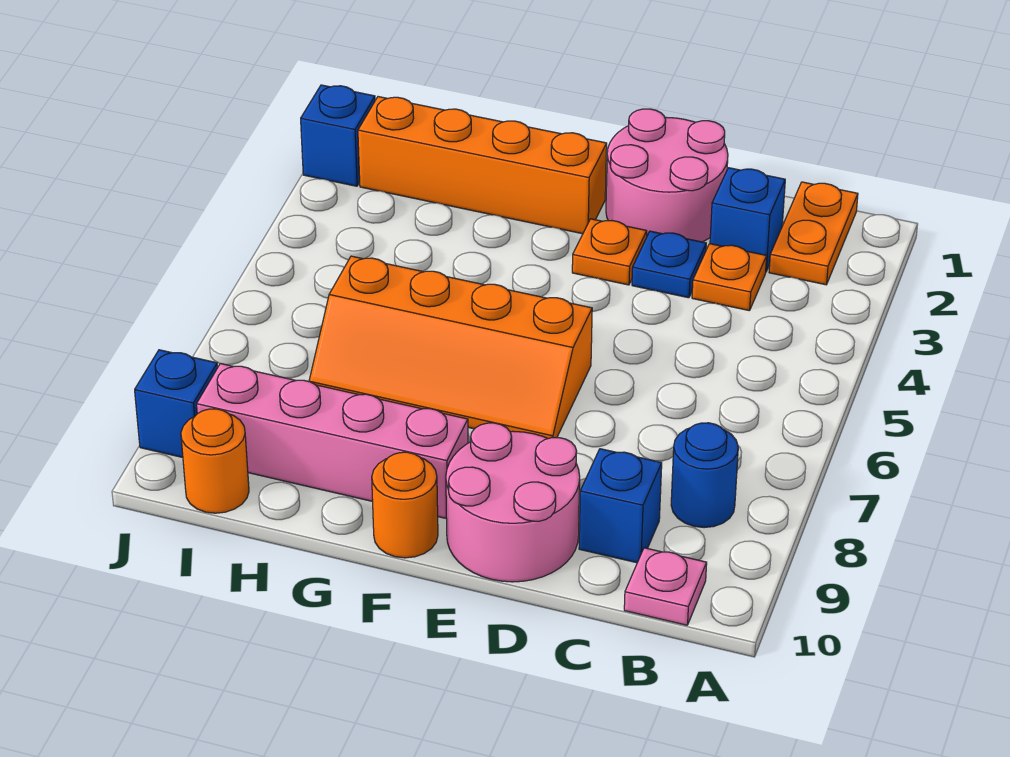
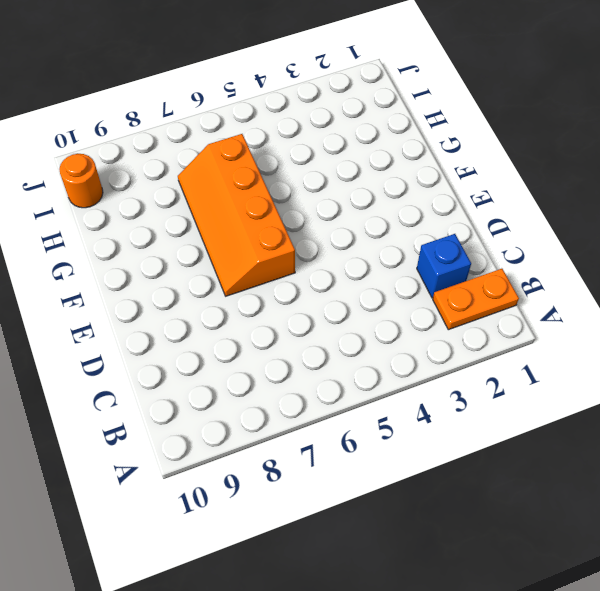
none -> blue round brick B8 level 1
none -> pink plate B10 level 1
none -> orange plate C3 level 1

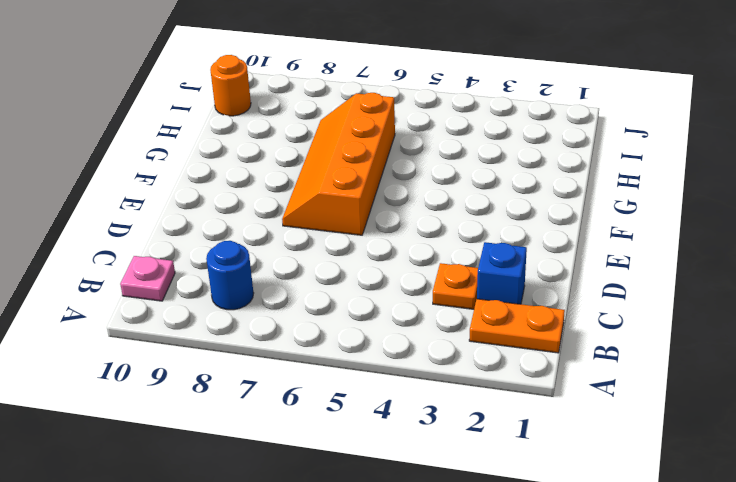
none -> blue brick C9 level 1
none -> pink round brick D1:E2 level 1
none -> blue plate D3 level 1

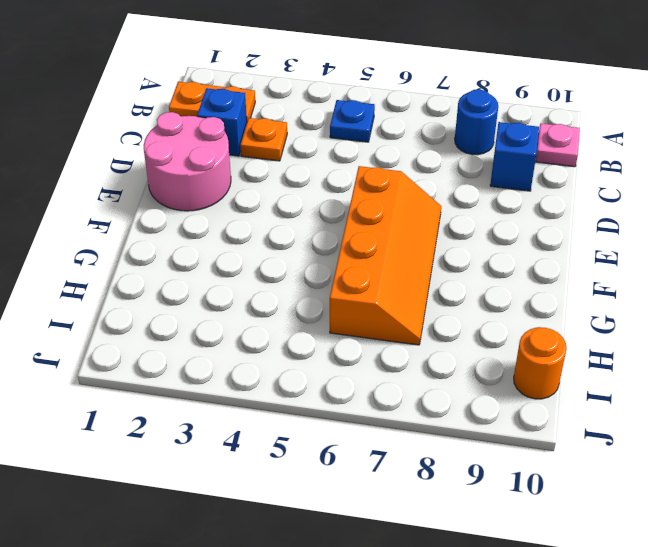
blue plate B5 level 1 -> blue plate D3 level 1
none -> pink round brick D9:E10 level 1
none -> orange plate E3 level 1
none -> orange brick F2:I2 level 1

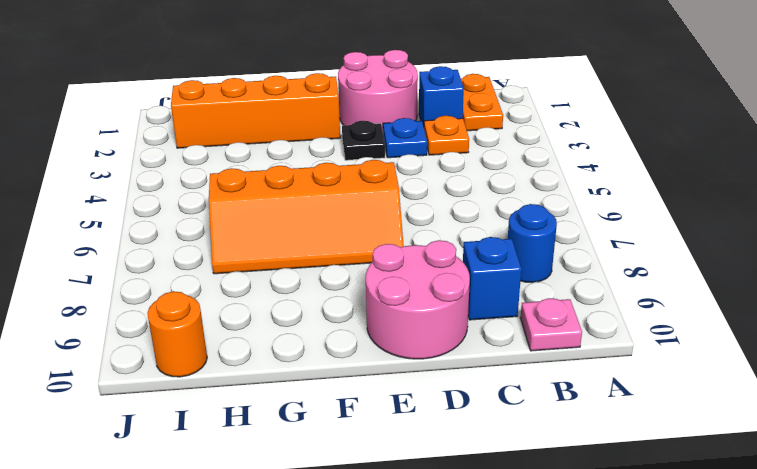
black plate E3 level 1 -> orange plate E3 level 1
none -> pink brick F9:I9 level 1
none -> orange round brick F10 level 1
none -> blue brick J2 level 1

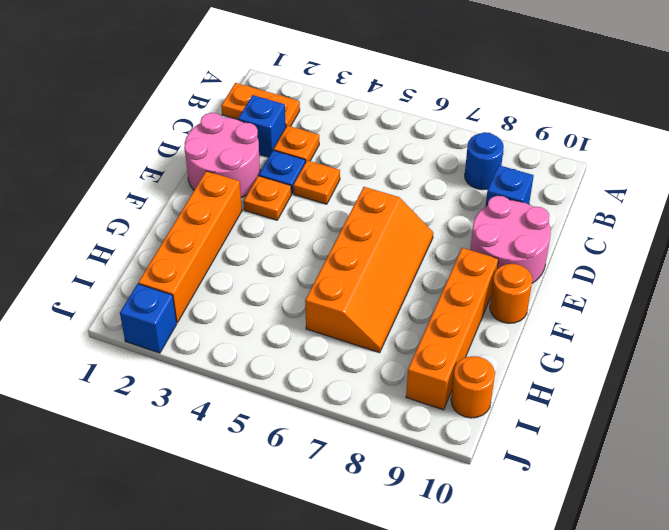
orange plate D4 level 1 -> none
orange brick F9:I9 level 1 -> pink brick F9:I9 level 1
none -> pink plate B10 level 1
none -> blue brick J9 level 1

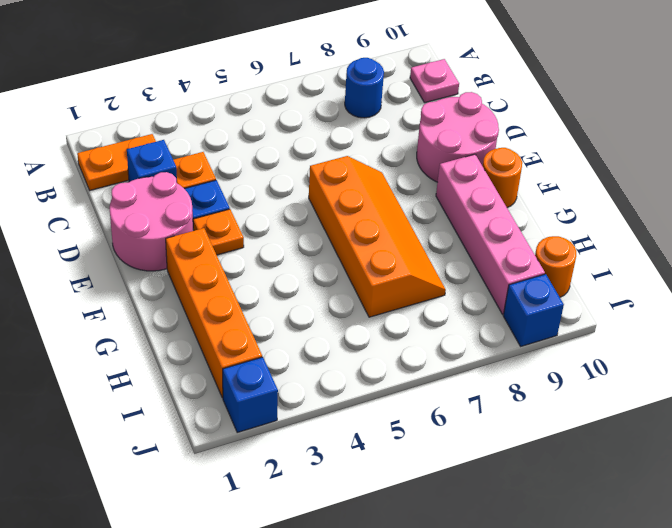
none -> blue brick C9 level 1

